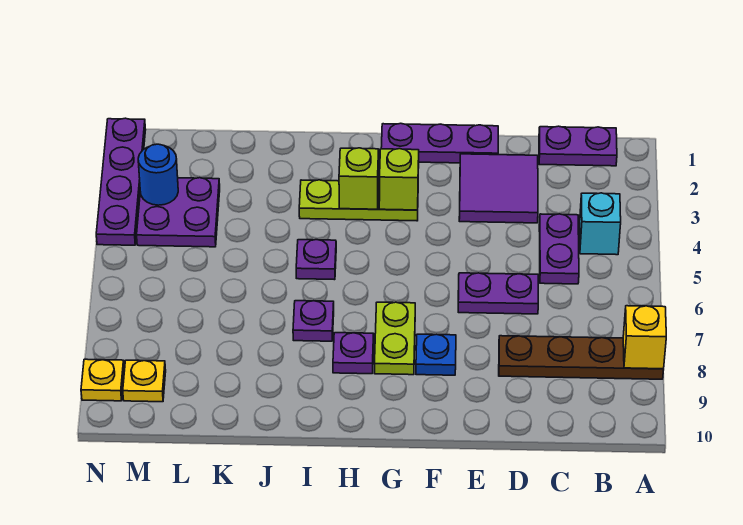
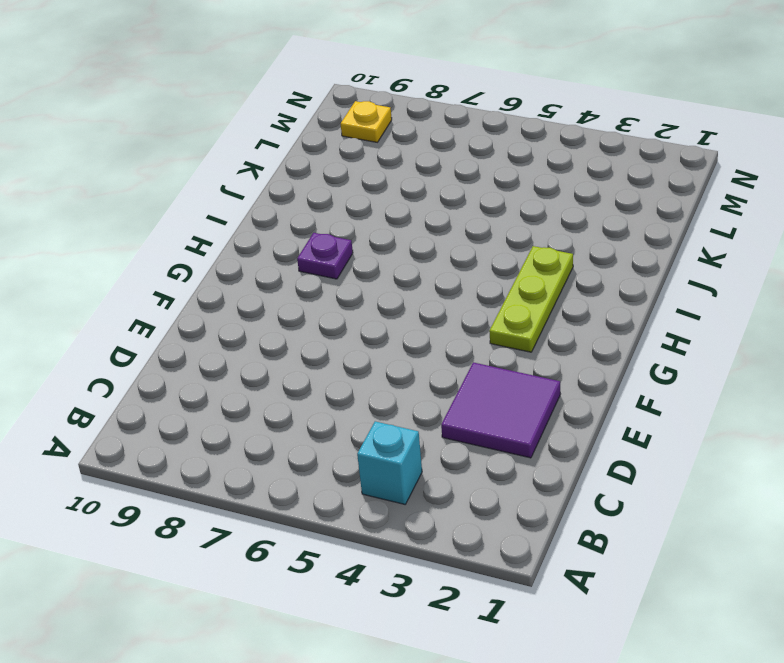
none -> brown plate A8:D8 level 1
none -> purple plate B1:C1 level 1
none -> purple plate C4:C5 level 1

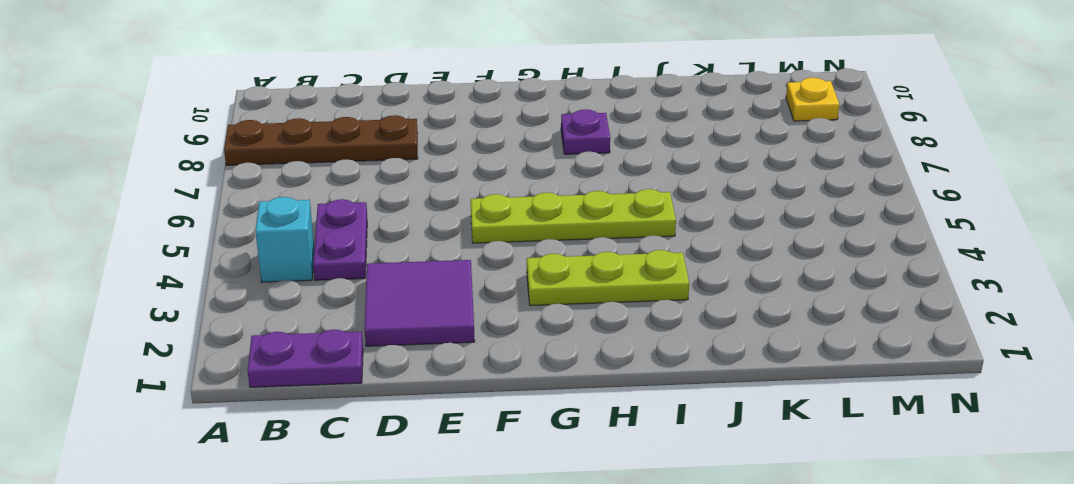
lime plate F5:I5 level 1 -> purple plate I5 level 1
none -> purple plate D6:E6 level 1
none -> purple plate E1:G1 level 1
none -> blue plate F8 level 1

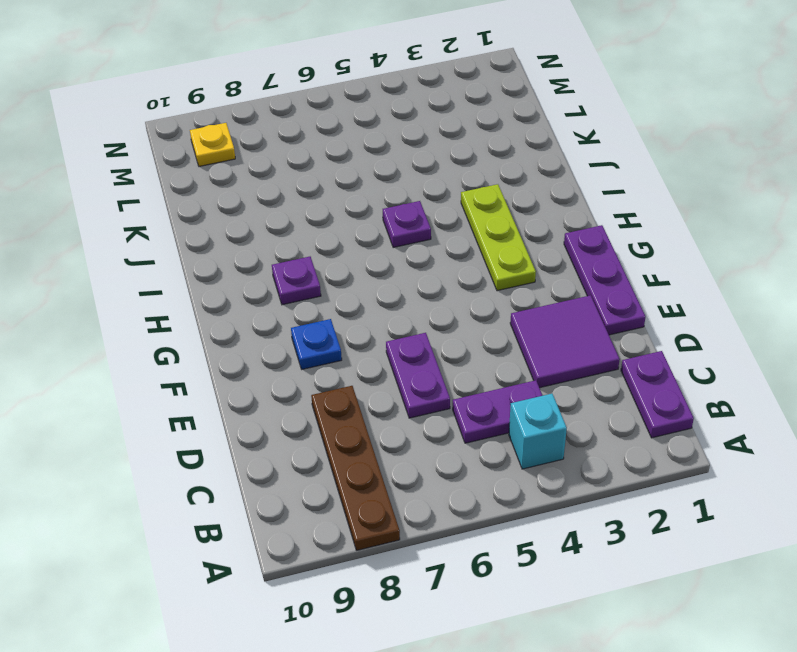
none -> lime plate G7:G8 level 1
none -> purple plate I7 level 1
none -> purple plate L3:M4 level 1

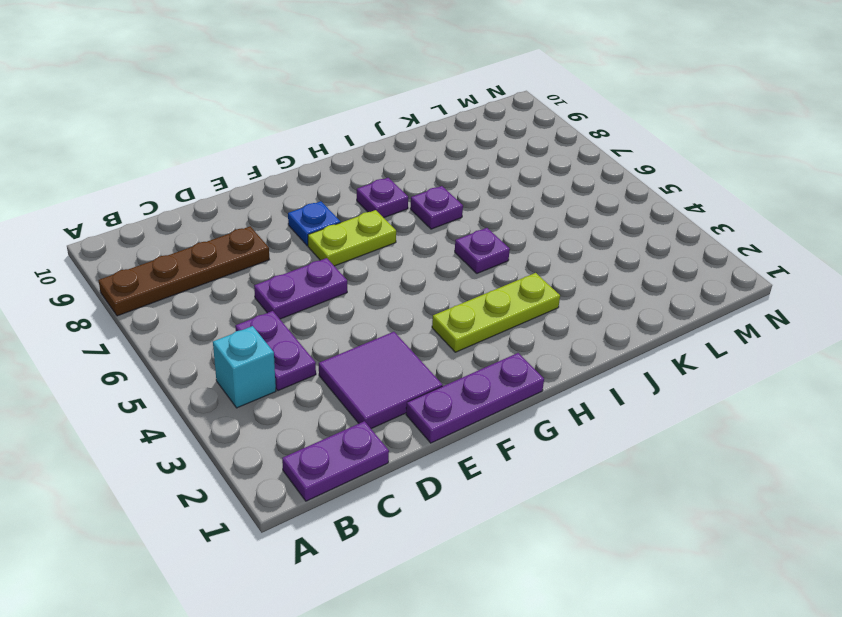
lime plate F7:G7 level 1 -> lime plate G7:G8 level 1
none -> purple plate L3:M4 level 1
none -> yellow plate M9 level 1
none -> purple plate N1:N4 level 1

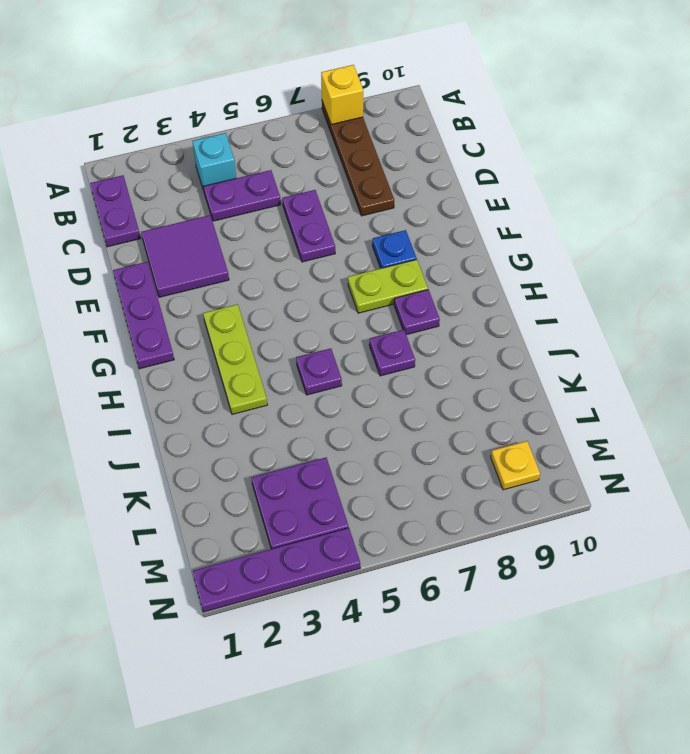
none -> yellow plate N9 level 1
none -> lime brick G3 level 2
none -> lime brick H3 level 2

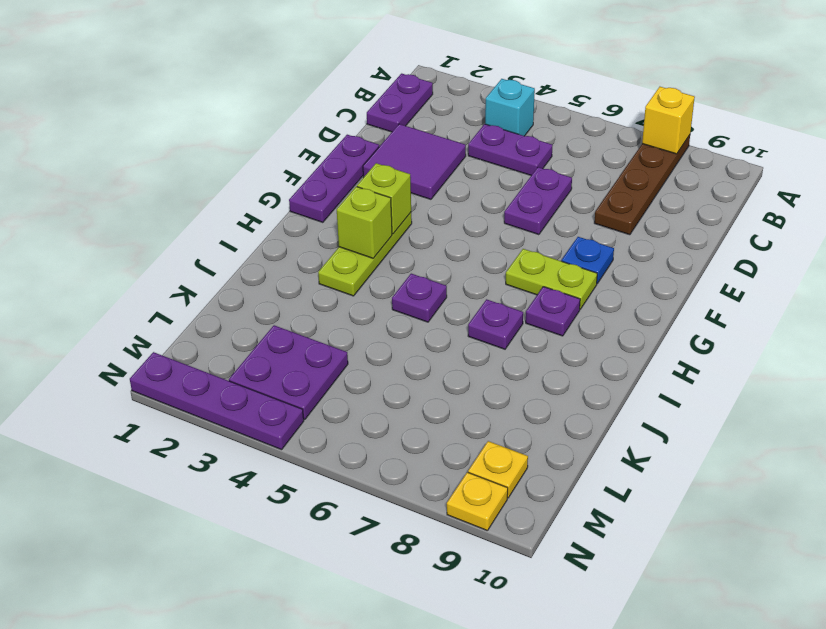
none -> blue round brick M3 level 2

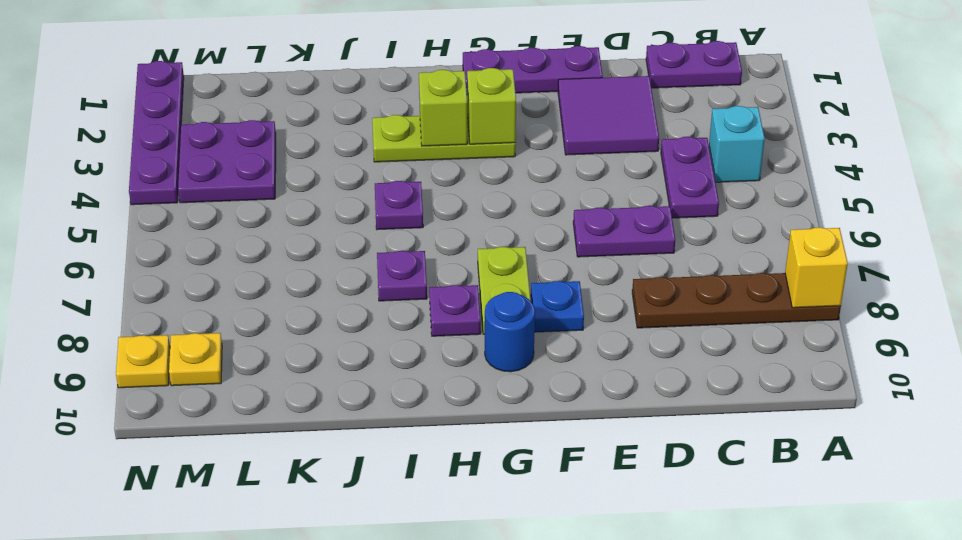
blue round brick G9 level 1 -> blue round brick M3 level 2

